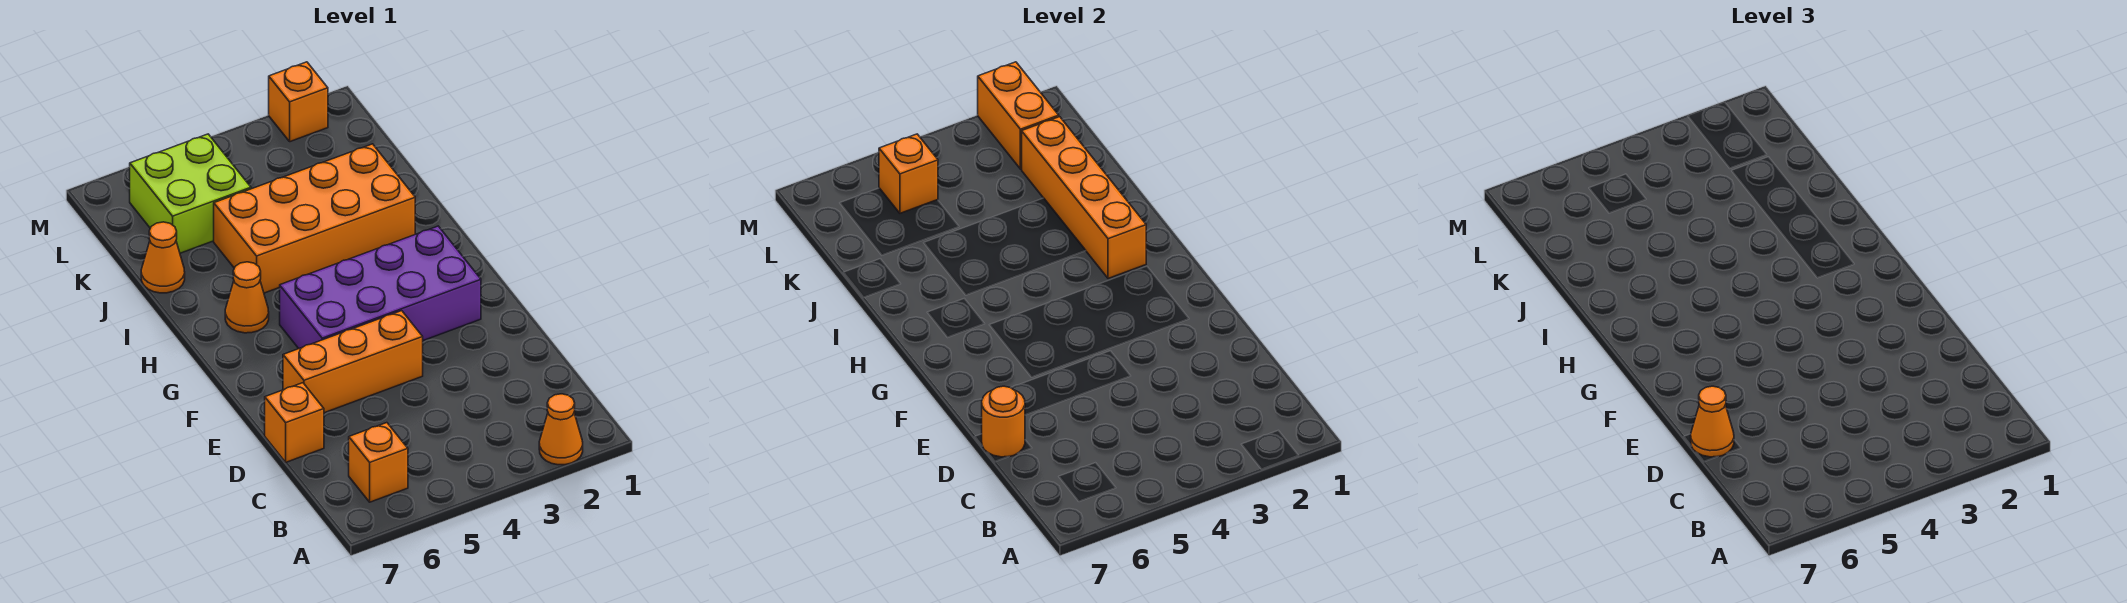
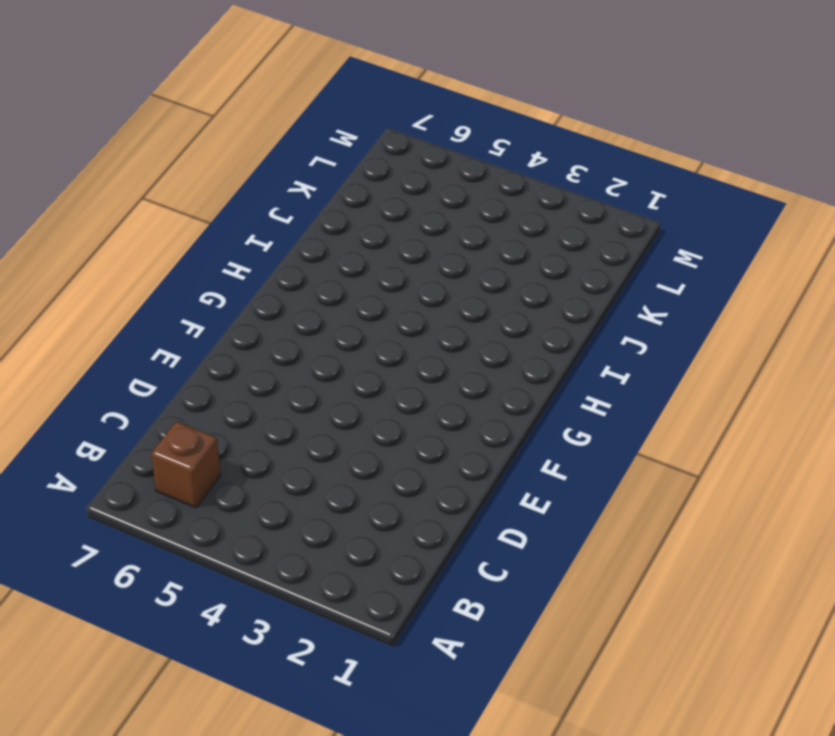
brown brick B6 level 1 -> orange brick B6 level 1
none -> orange cone A2 level 1
none -> orange brick D7 level 1
none -> orange brick E4:E6 level 1

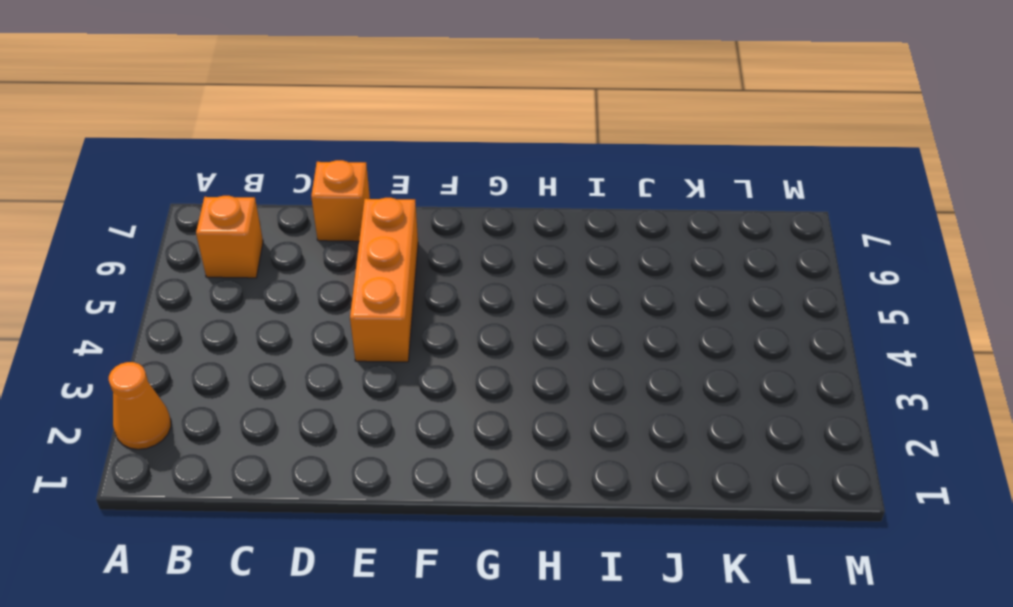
none -> purple brick F2:G5 level 1
none -> orange cone H6 level 1
none -> orange brick I2:J5 level 1

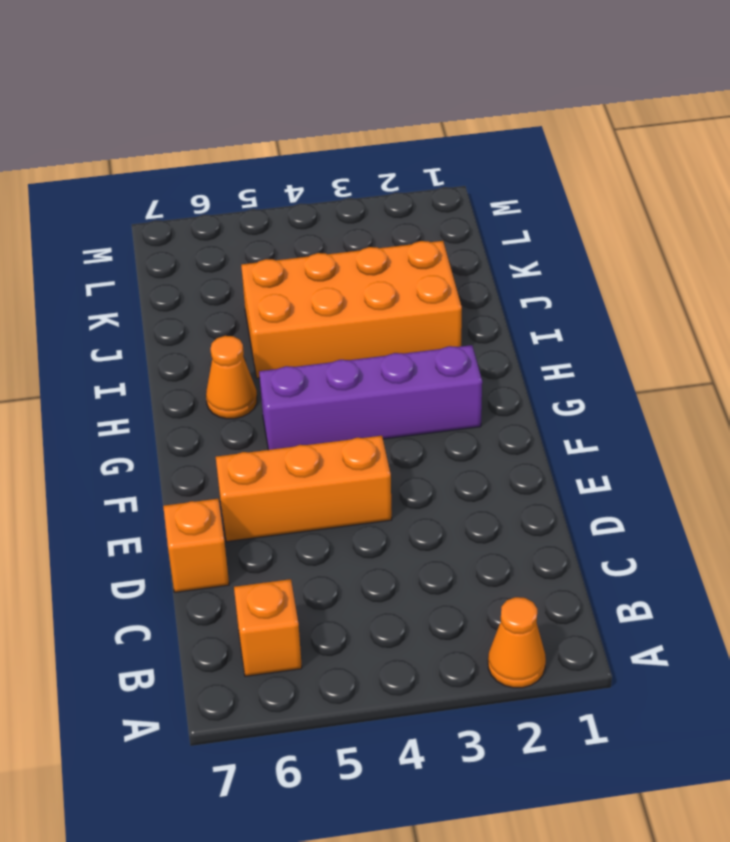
purple brick G2:G5 level 1 -> purple brick F2:G5 level 1
none -> orange cone J7 level 1
none -> lime brick K5:L6 level 1
none -> orange brick M2 level 1

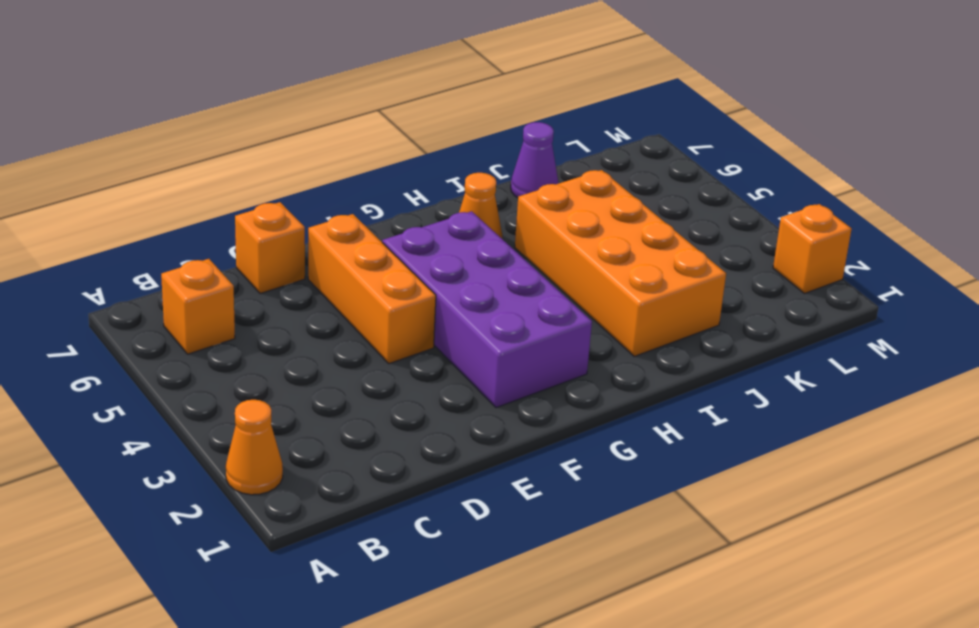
purple cone J7 level 1 -> orange cone J7 level 1
none -> lime brick K5:L6 level 1
none -> orange round brick D7 level 2
none -> orange brick H2:K2 level 2

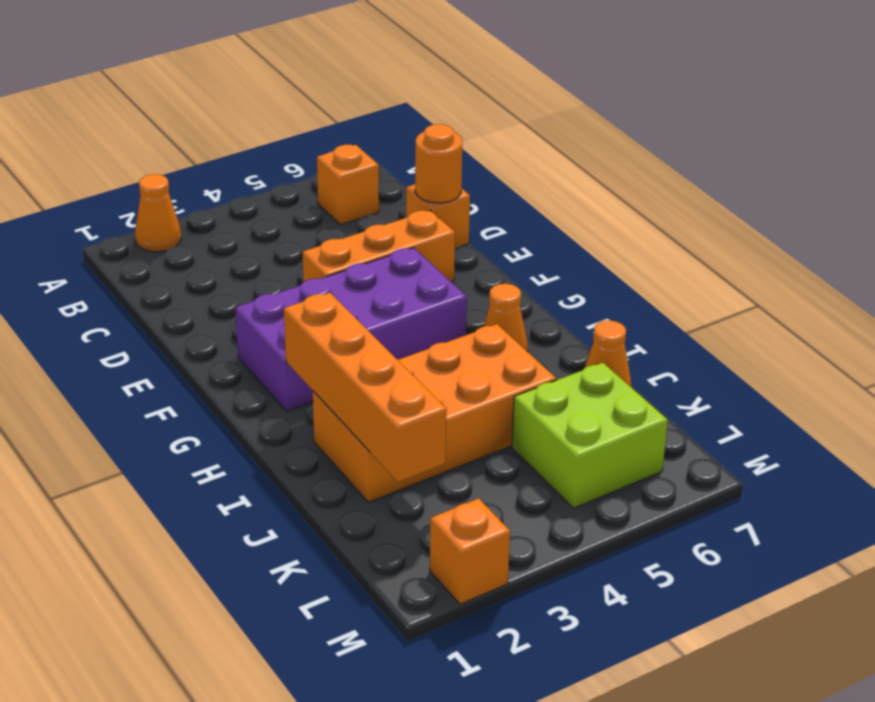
none -> orange brick L2:M2 level 2
none -> orange brick L5 level 2
none -> orange cone D7 level 3

